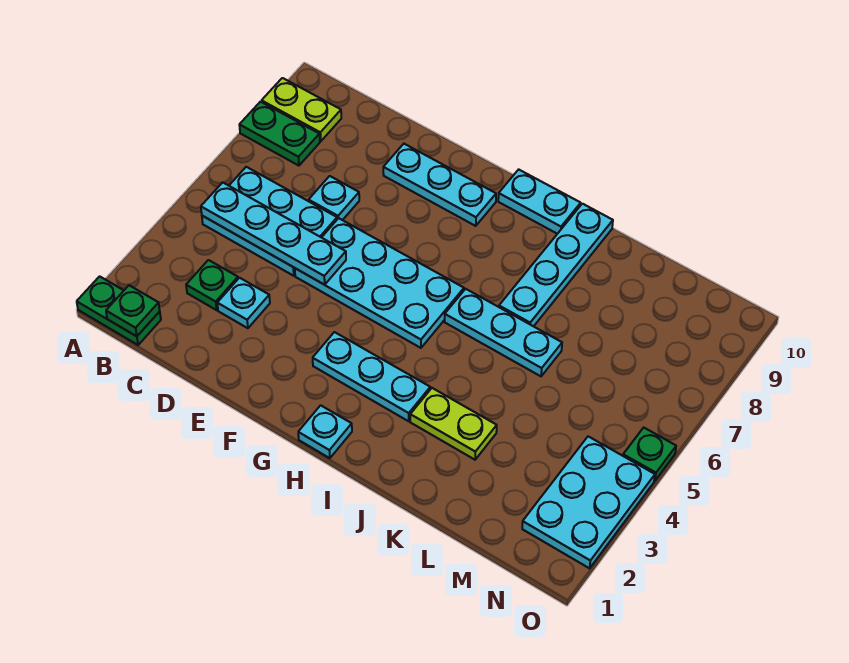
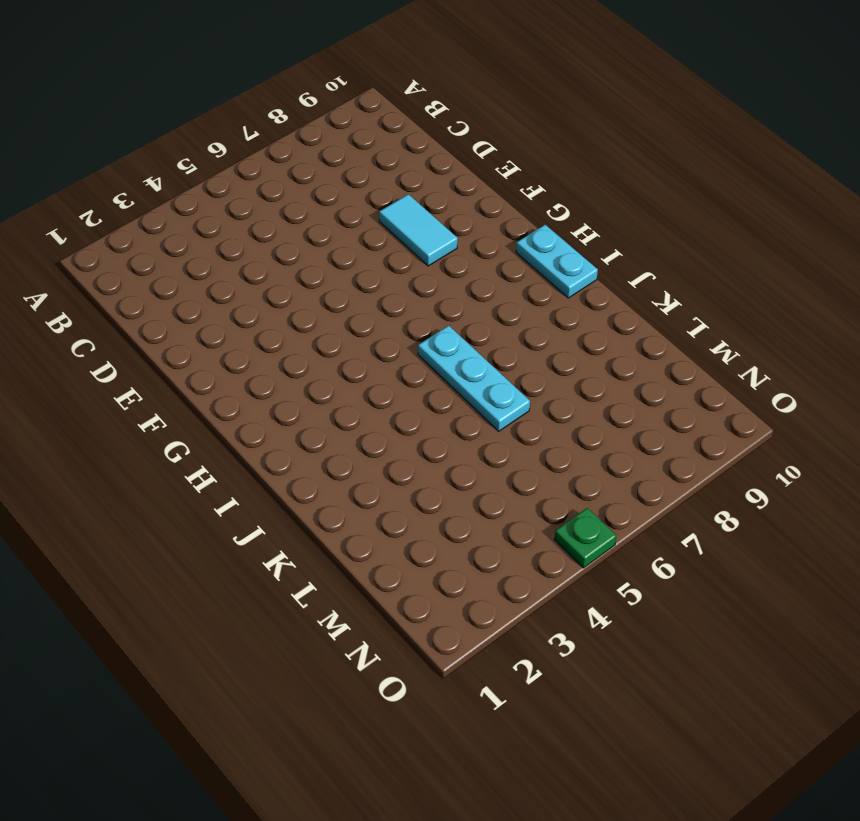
cyan tile E8:F8 level 1 -> none
none -> green plate A1:B1 level 1
none -> green plate A8:B8 level 1
none -> lime plate A9:B9 level 1

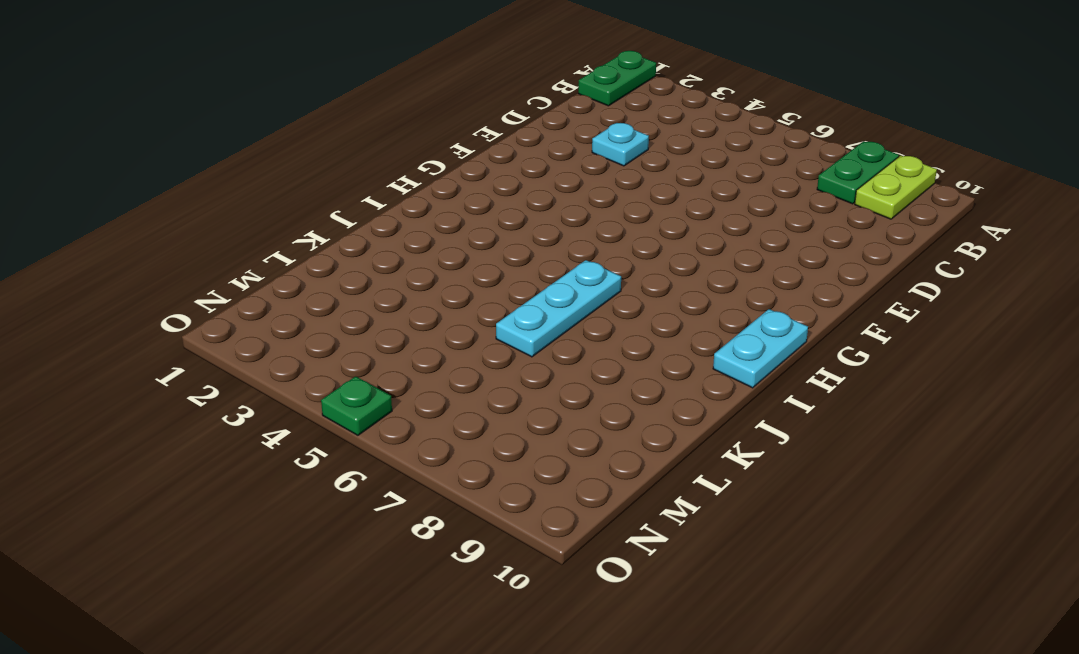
none -> cyan plate B5:D6 level 1
none -> green plate C3 level 1
none -> cyan plate D7 level 1

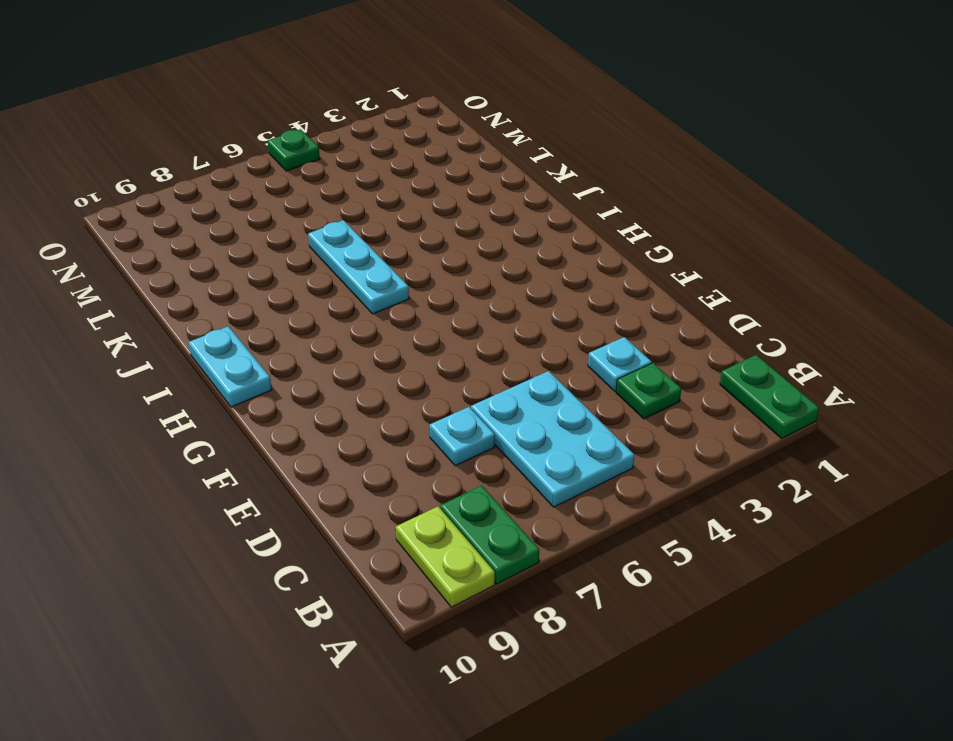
none -> cyan plate E5:H6 level 1
none -> cyan plate E9:G9 level 1
none -> cyan plate G3:I3 level 1

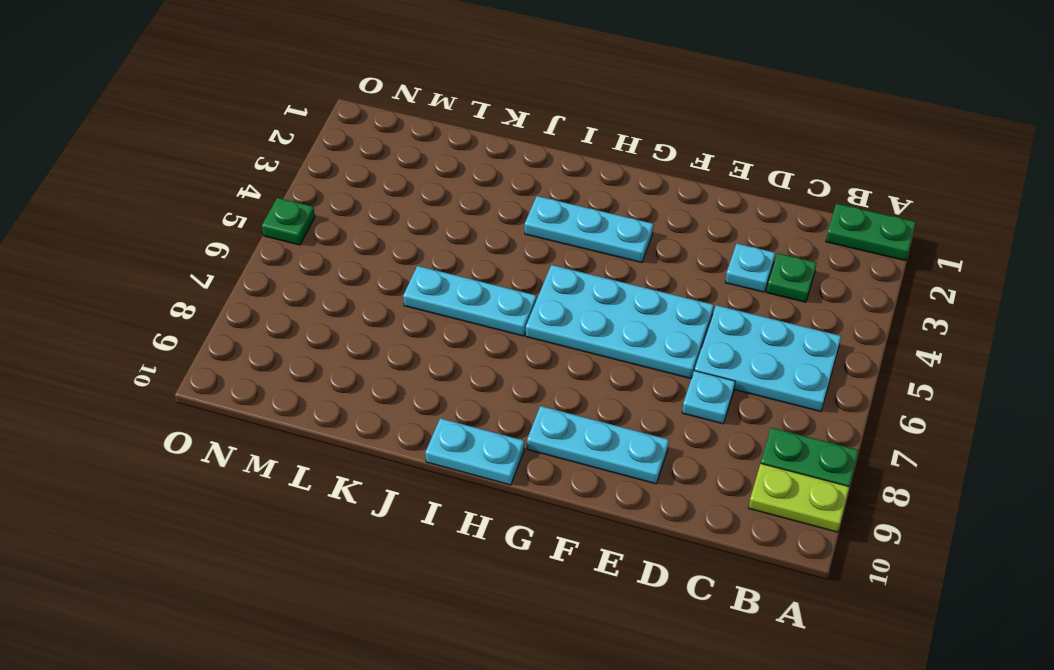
none -> cyan plate H1 level 1
none -> lime plate J3:K3 level 1
none -> cyan plate J7:J10 level 1

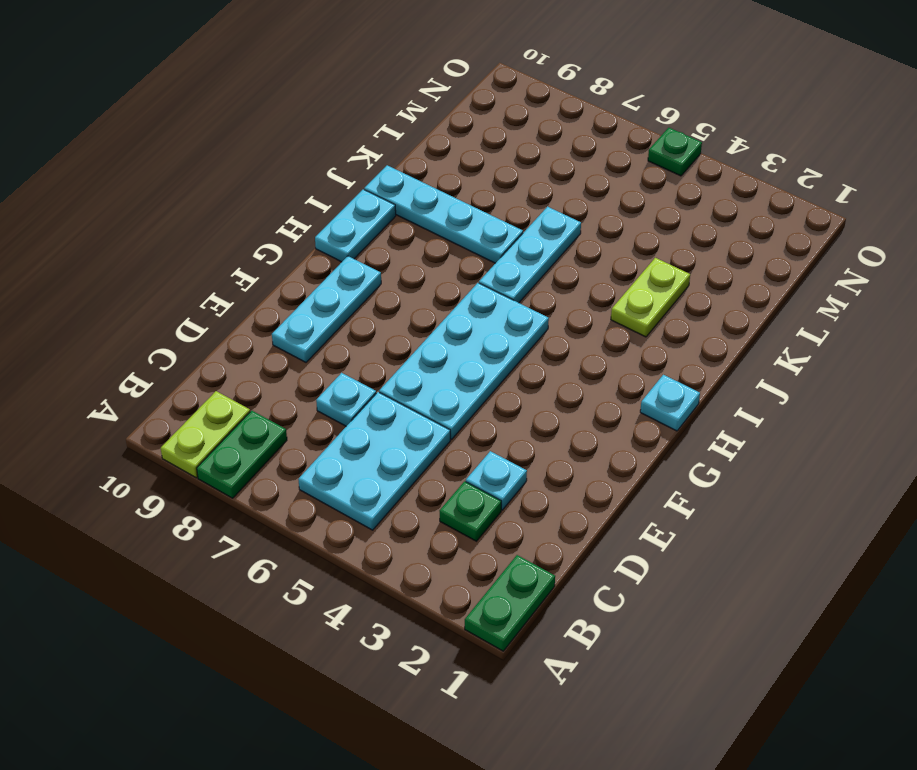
none -> cyan plate G3:I3 level 1
none -> cyan plate N2:O4 level 1
none -> green plate B1 level 2

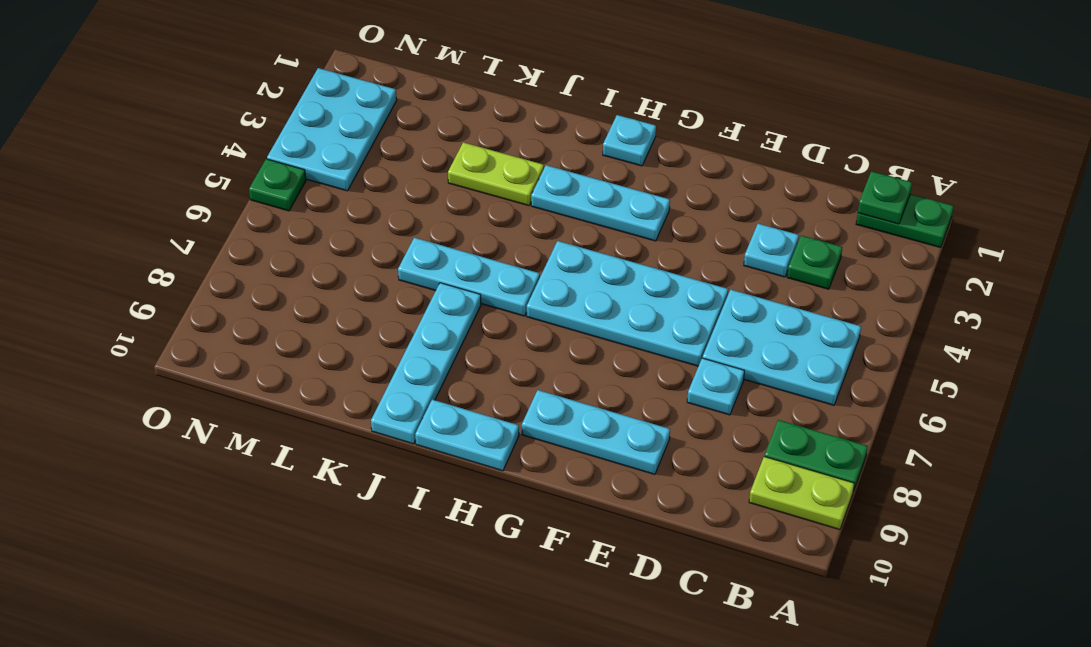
none -> cyan plate B5:E5 level 2

